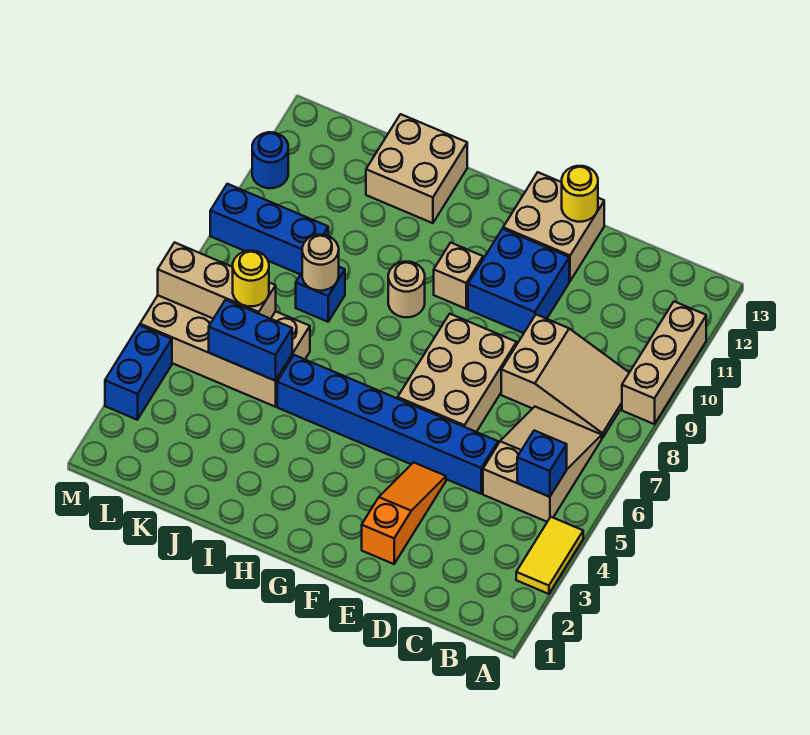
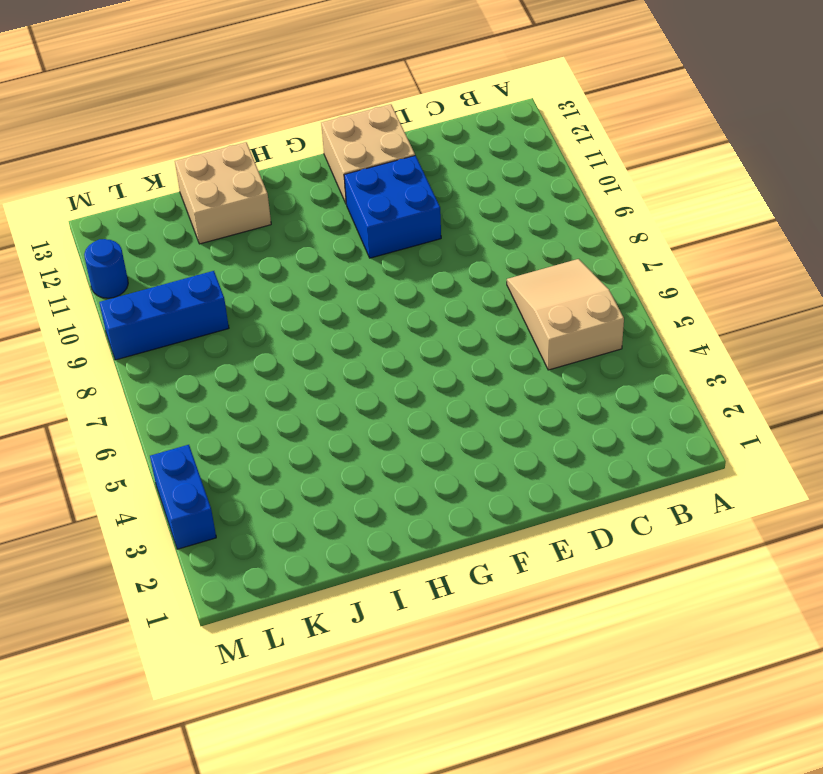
none -> yellow tile A3:A4 level 1
none -> tan brick A9:A11 level 1
none -> tan slope B8:D9 level 1 top D

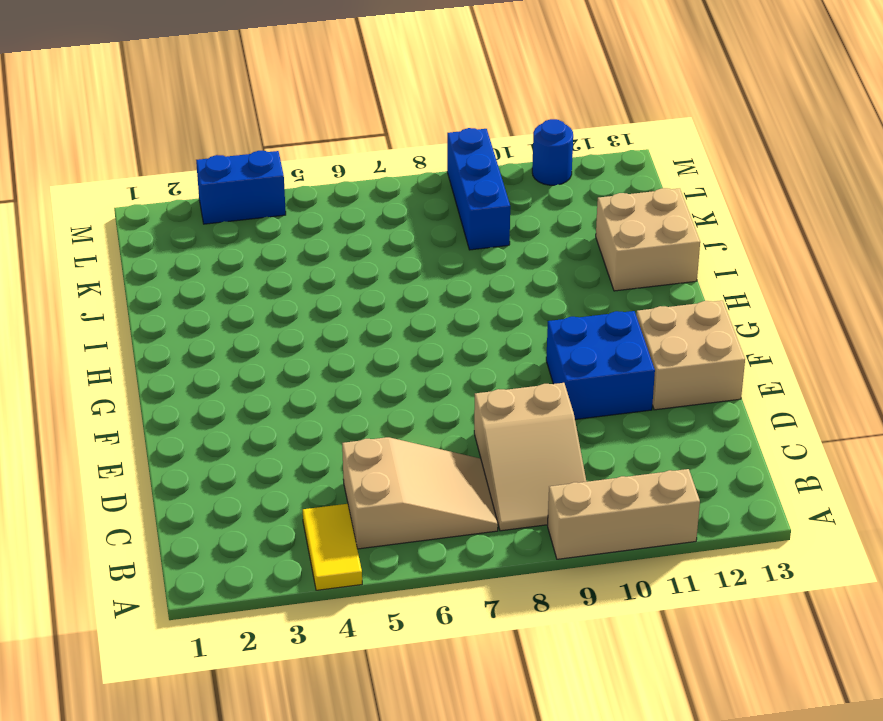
yellow tile A4:B4 level 1 -> yellow tile A3:A4 level 1
none -> blue brick D5:I5 level 1
none -> orange slope E2:E4 level 1 top 2
none -> tan brick E6:F8 level 1

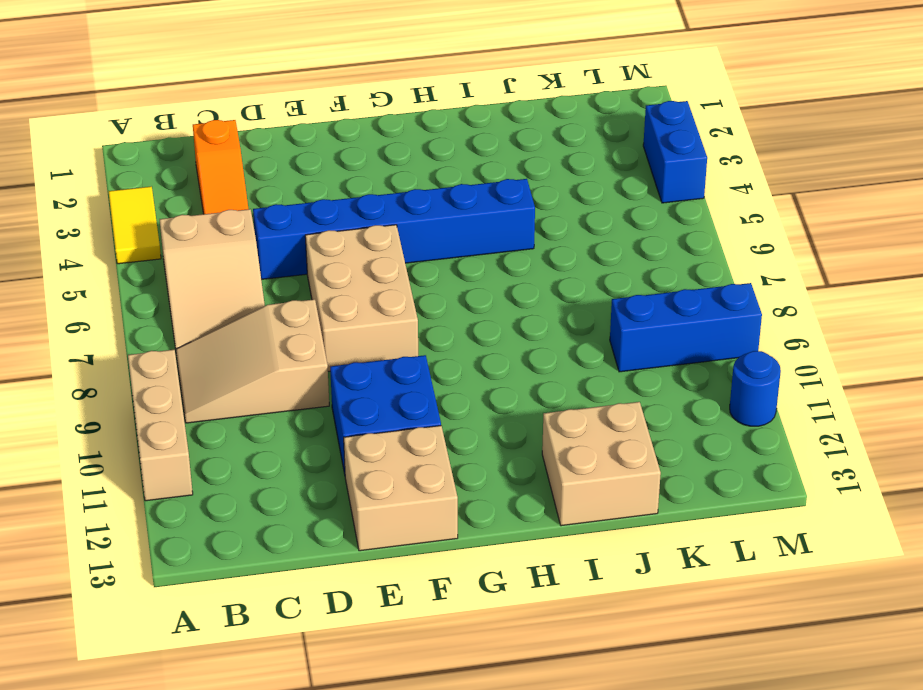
orange slope C2:C4 level 1 top 2 -> orange slope E2:E4 level 1 top 2
none -> tan brick G10 level 1
none -> tan round brick H9 level 1
none -> tan brick J5:M6 level 1

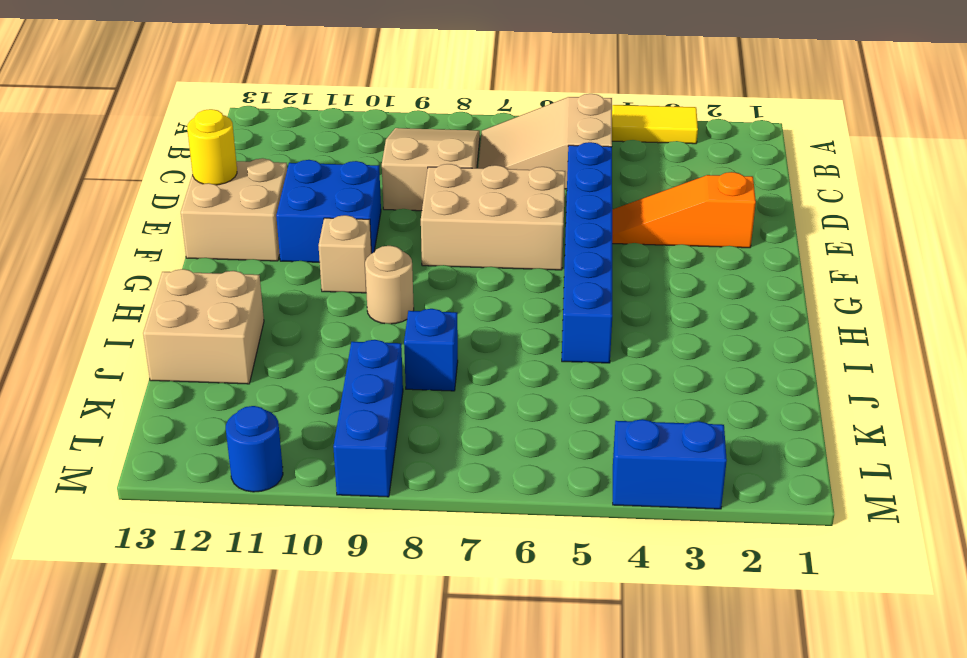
none -> tan brick A9:A11 level 1
none -> tan brick J5:M6 level 1
none -> blue brick B5 level 2

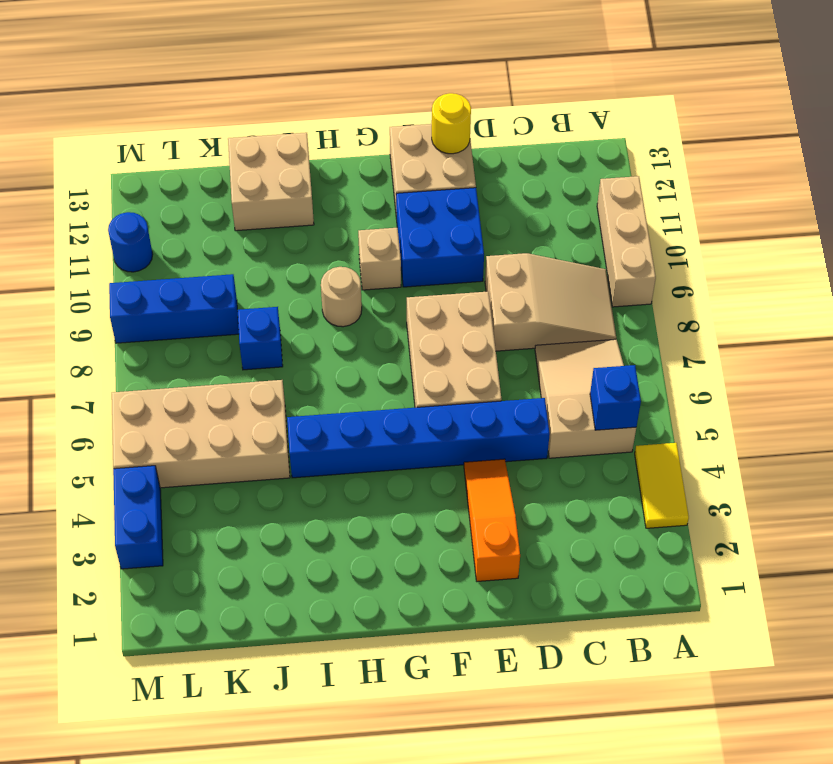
none -> blue brick J5:K5 level 2
none -> tan round brick J8 level 2
none -> tan brick K6:M6 level 2

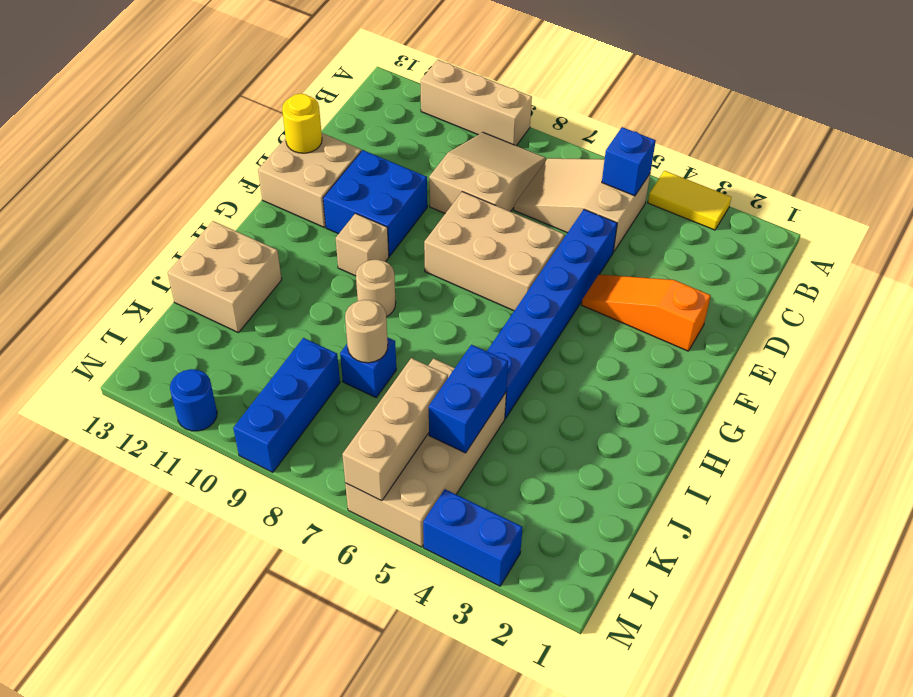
none -> yellow round brick K6 level 3

